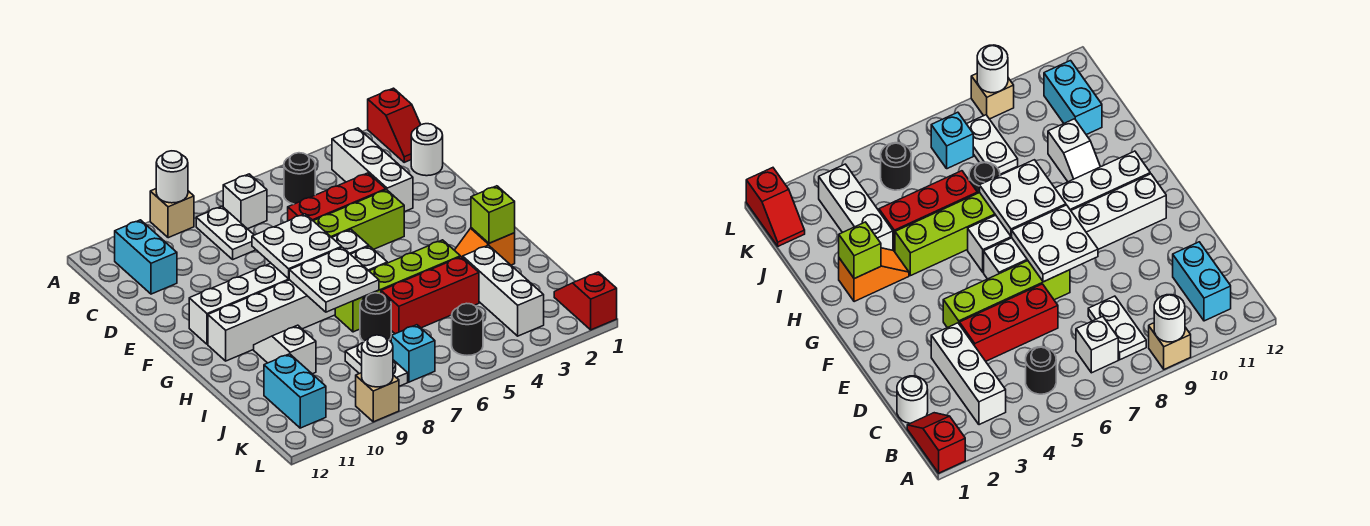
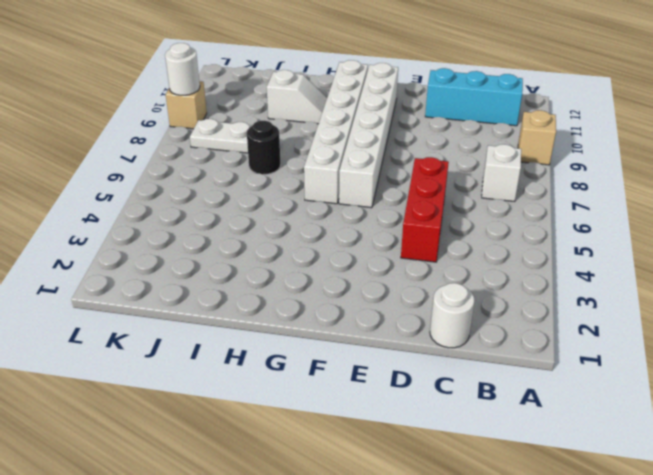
cyan brick B11:D11 level 1 -> cyan brick B11:C11 level 1
none -> red slope A1:B1 level 1 top A
none -> white brick B3:D3 level 1
none -> black round brick B5 level 1

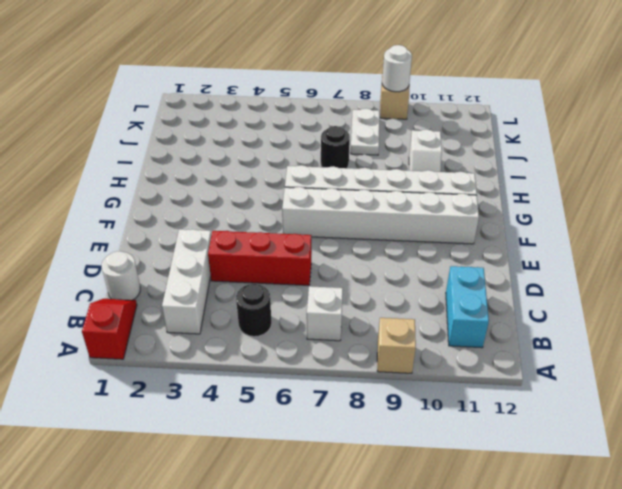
none -> white plate B8:C8 level 1
none -> lime brick E4:E7 level 1
none -> orange slope H2:H3 level 1 top 2

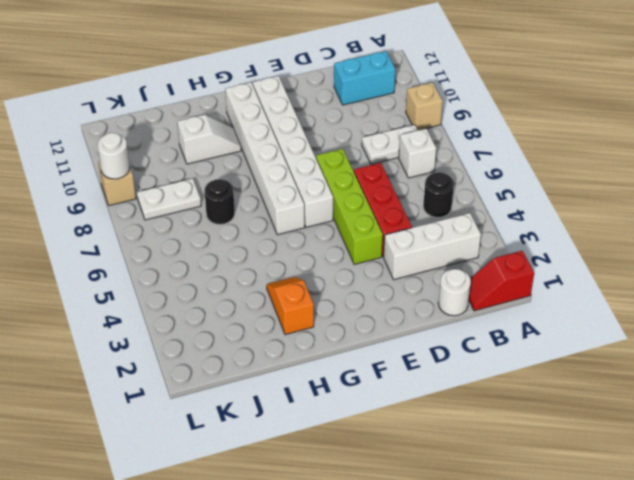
none -> lime brick H4:H7 level 1
none -> white brick I3:K3 level 1
none -> red brick I4:I6 level 1

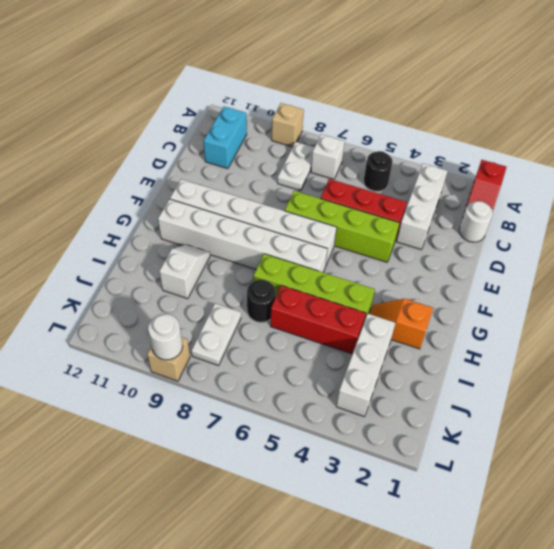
none -> cyan brick J11:K11 level 1
none -> red slope K1:L1 level 1 top L
none -> black round brick K5 level 1

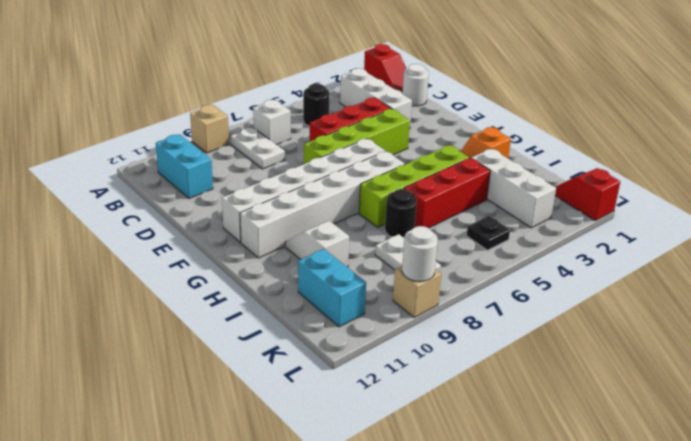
black plate K5 level 1 -> black round brick K5 level 1
none -> cyan brick K7 level 1
none -> white round brick A9 level 2
none -> white plate E7:F8 level 2

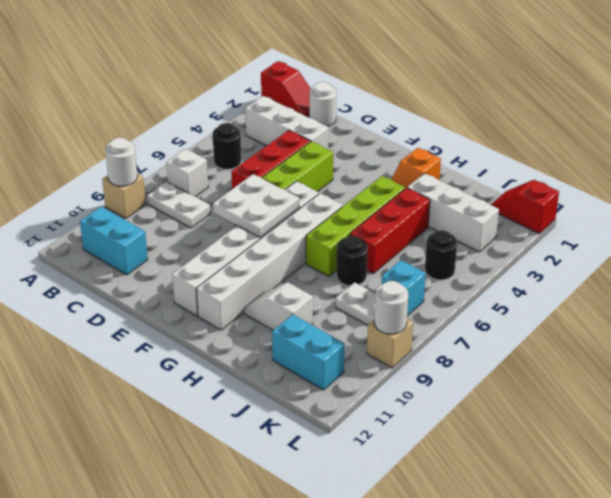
none -> white plate G7:H8 level 2
none -> lime brick H2 level 2

